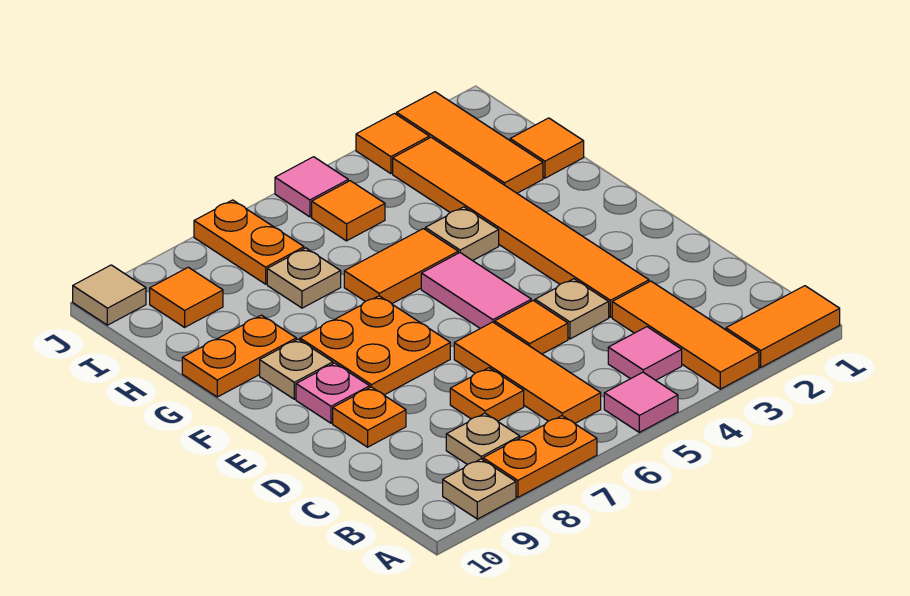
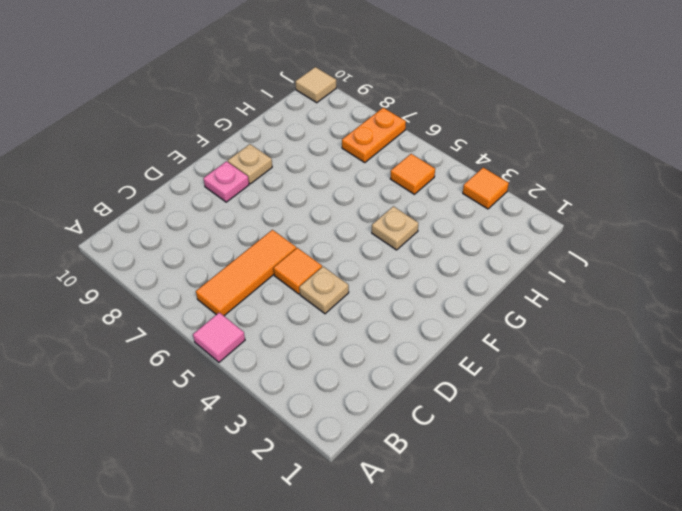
none -> orange tile A1:A2 level 1
none -> orange tile A3:C3 level 1
none -> orange plate A7:A8 level 1

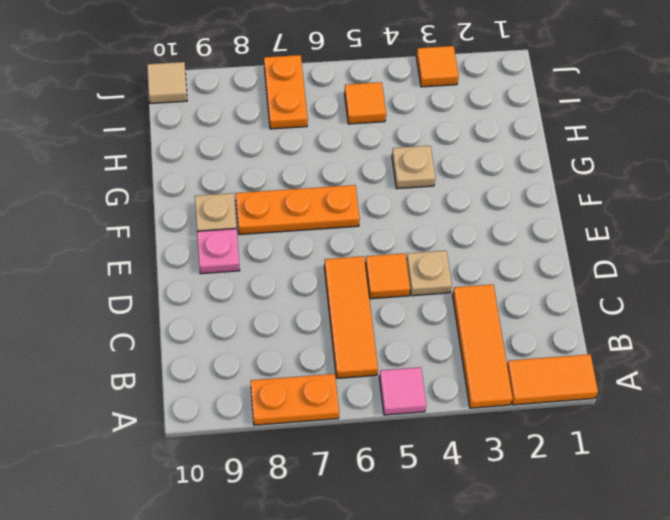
orange plate F6:F8 level 1 -> orange plate E7:F8 level 1
none -> tan plate A9 level 1
none -> pink tile B4 level 1
none -> tan plate B8 level 1

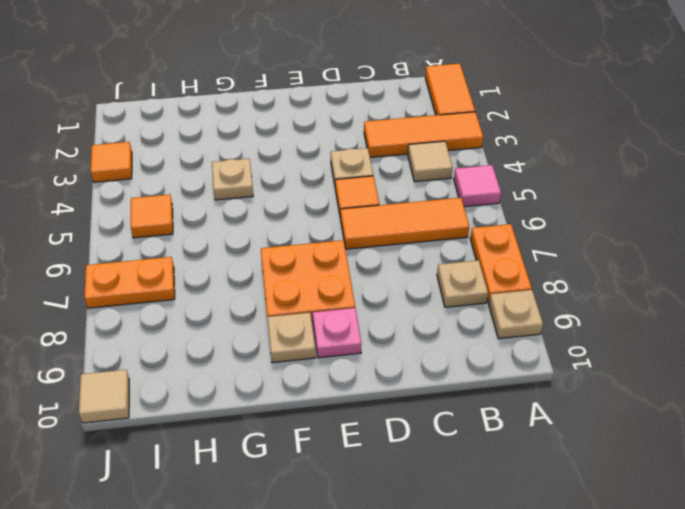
tan tile B4 level 1 -> pink tile B4 level 1
none -> orange plate C7 level 1
none -> orange tile D3:I3 level 1
none -> orange plate D9 level 1

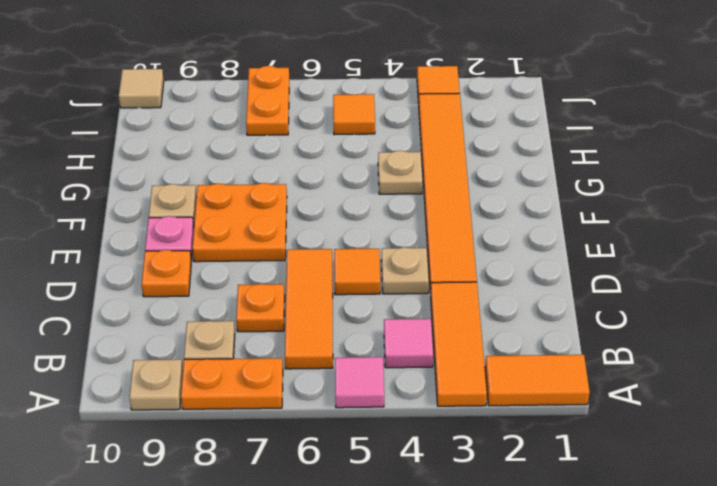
none -> pink tile E5:F5 level 1
none -> orange tile G5:G6 level 1
none -> orange plate G9:G10 level 1

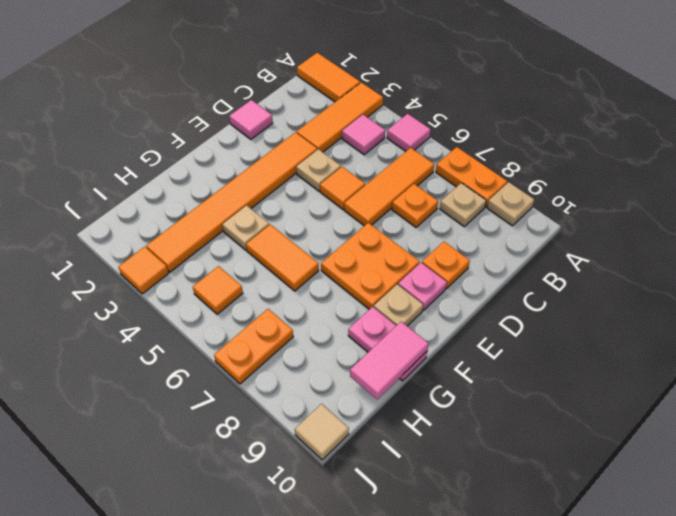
pink tile D1 level 1 -> pink tile J5 level 1
pink plate G9:G10 level 1 -> orange plate G9:G10 level 1
pink tile G10:H10 level 2 -> pink tile E5:F5 level 1
none -> orange tile H1 level 1
none -> orange tile H2:J2 level 1
none -> tan plate H7 level 1

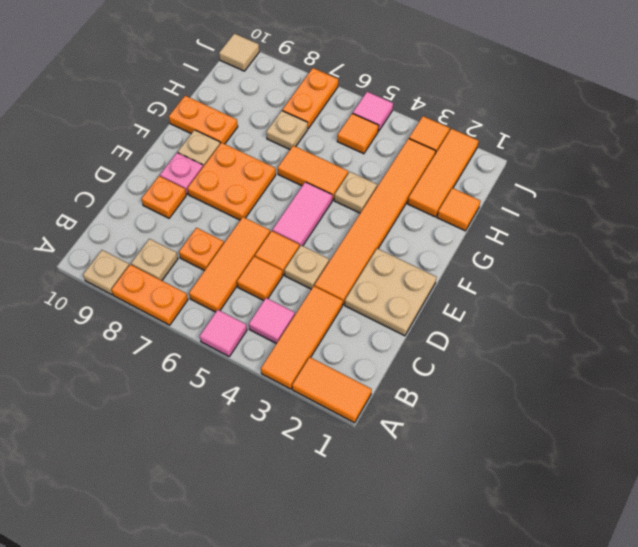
orange tile C5 level 1 -> orange tile I9 level 1
tan plate D1:E2 level 1 -> none

